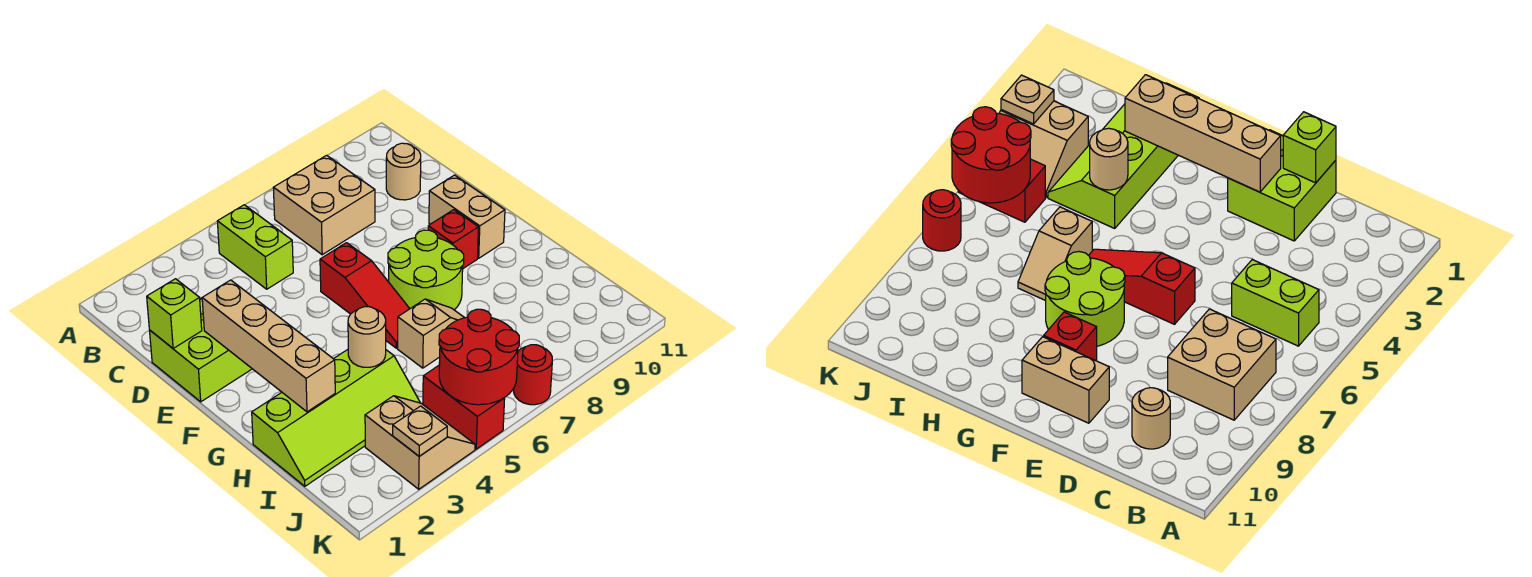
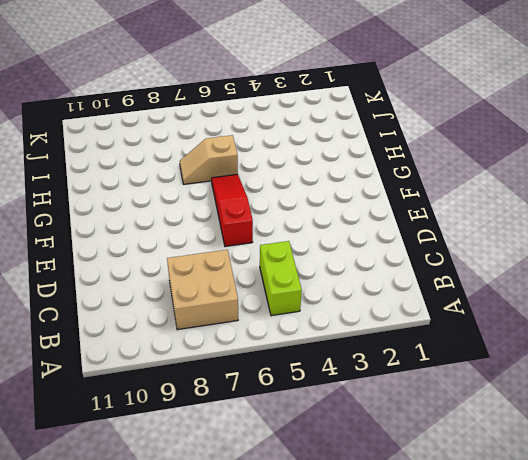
none -> tan round brick C10 level 1
none -> lime brick D1:E2 level 1
none -> tan brick E10:F10 level 1

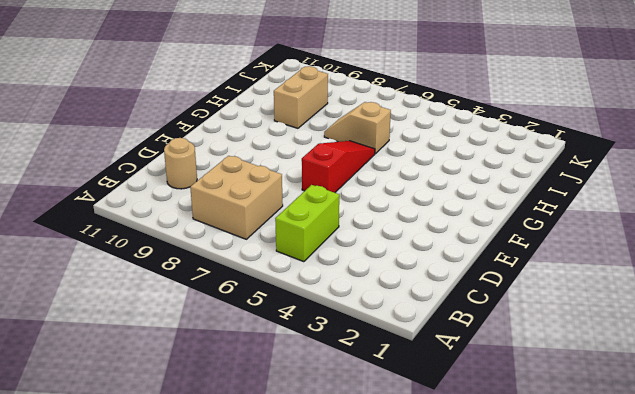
tan brick H9:I9 level 1 -> tan brick E10:F10 level 1
none -> lime brick D1:E2 level 1
none -> lime round brick F7:G8 level 1
none -> red brick F9 level 1

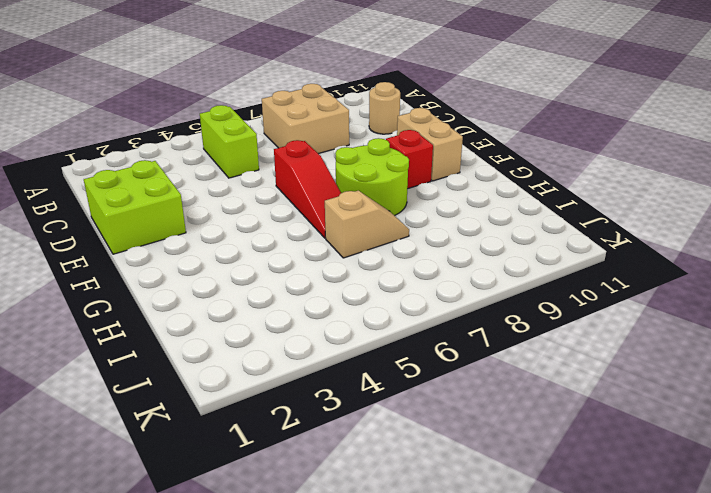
none -> lime slope H1:I4 level 1 top H
none -> tan slope J3:K4 level 1 top 3
none -> red brick J5:K5 level 1

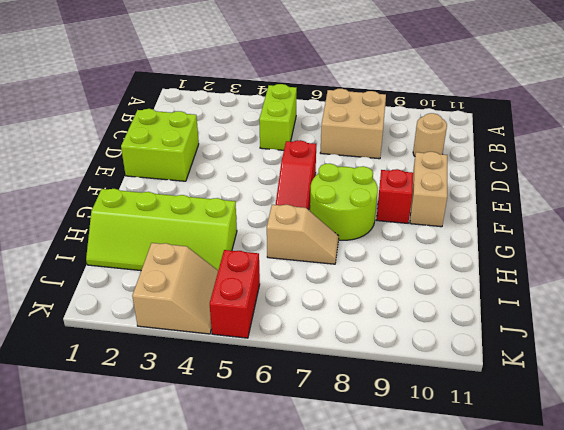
none -> red round brick K7 level 1
none -> lime brick D1 level 2
none -> tan brick E2:H2 level 2

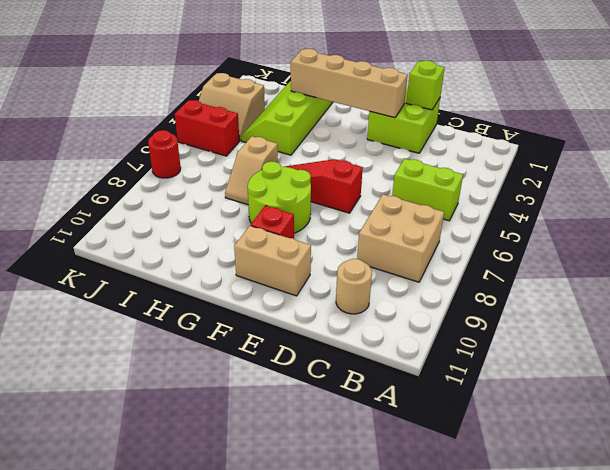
none -> tan round brick H4 level 2
none -> red round brick J5:K6 level 2
none -> tan plate K3 level 2

